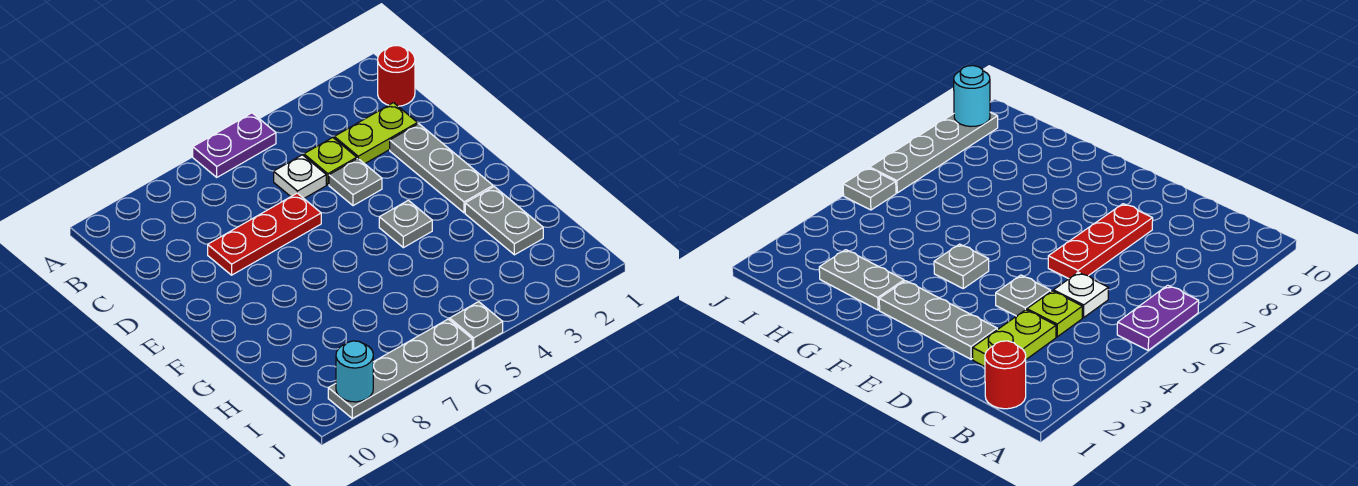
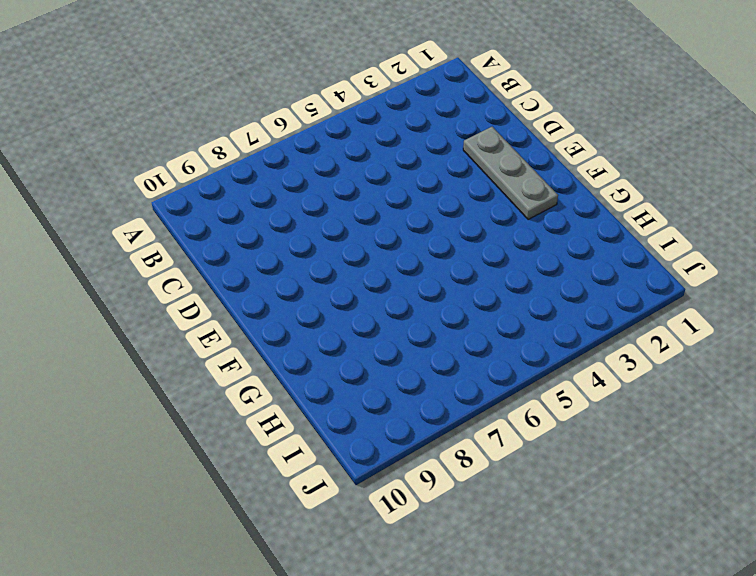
none -> purple plate A5:A6 level 1
none -> red round brick B1 level 1
none -> lime plate C2:C3 level 1

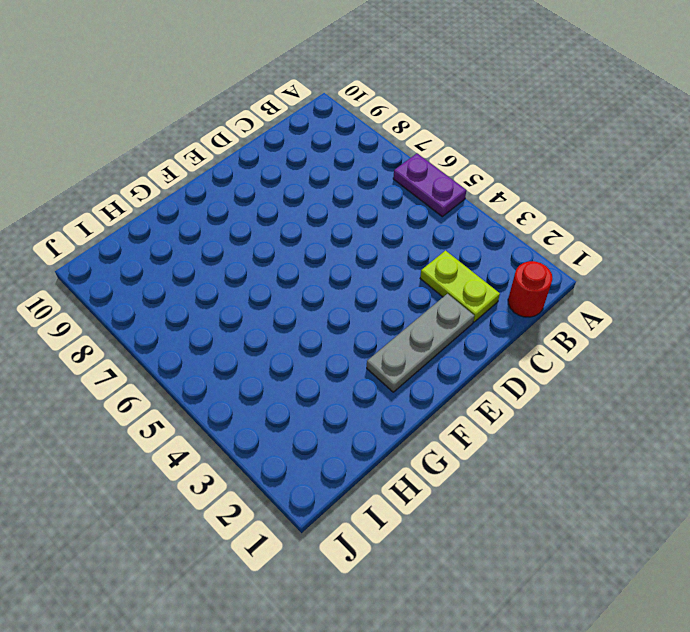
none -> lime plate C4 level 1
none -> white plate C5 level 1
none -> grey plate D4 level 1

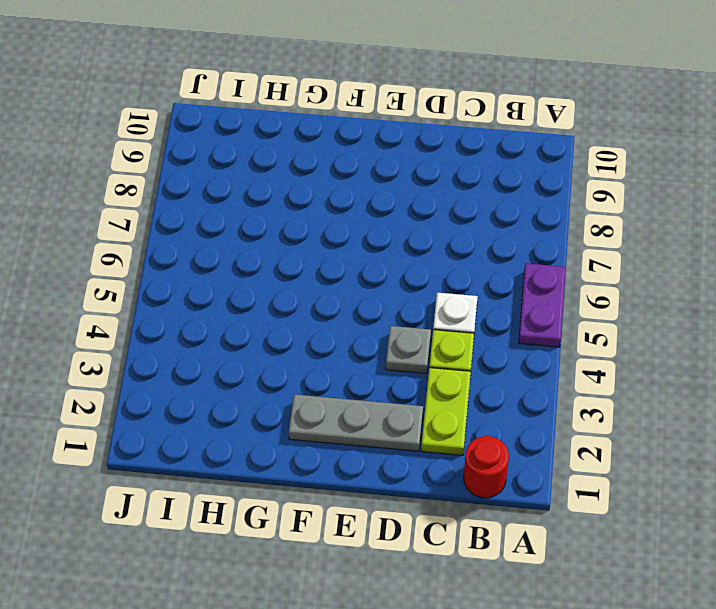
none -> red plate D6:D8 level 1
none -> grey plate F4 level 1
none -> grey plate G2:H2 level 1

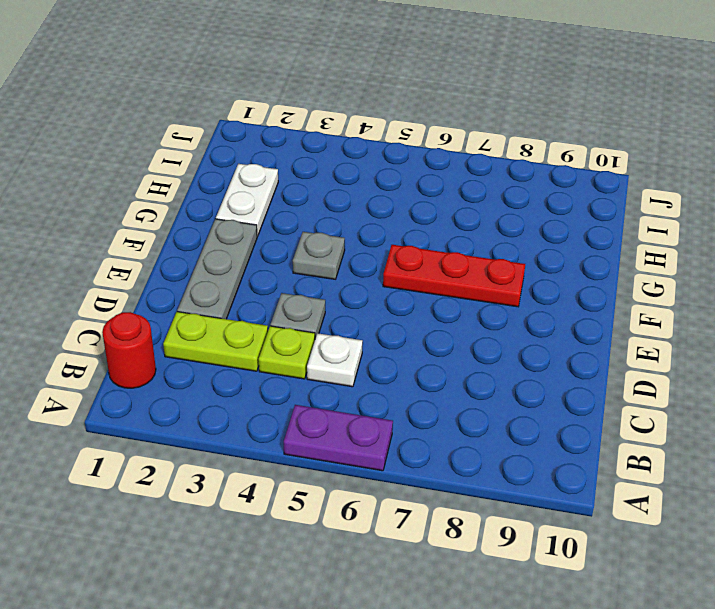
red plate F6:F8 level 1 -> red plate D6:D8 level 1
white plate G2:H2 level 1 -> grey plate G2:H2 level 1
none -> grey plate J5 level 1
none -> grey plate J6:J9 level 1
none -> cyan round brick J9 level 2

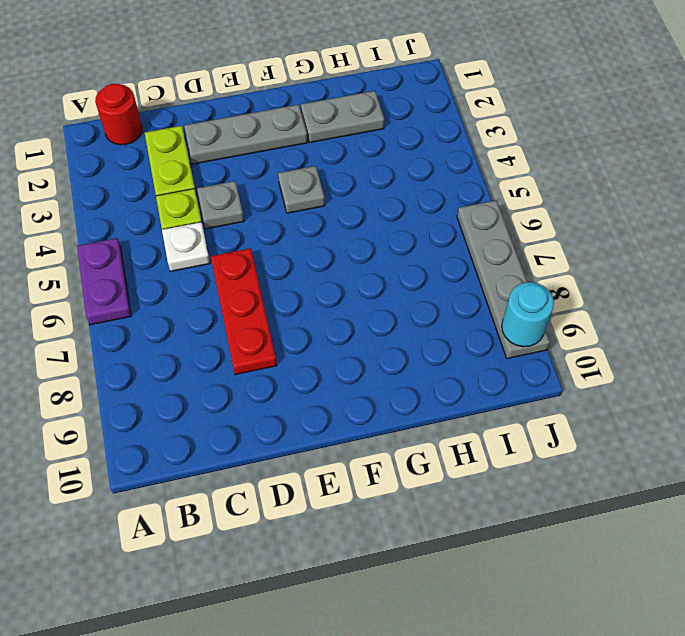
none -> grey plate J5 level 1

